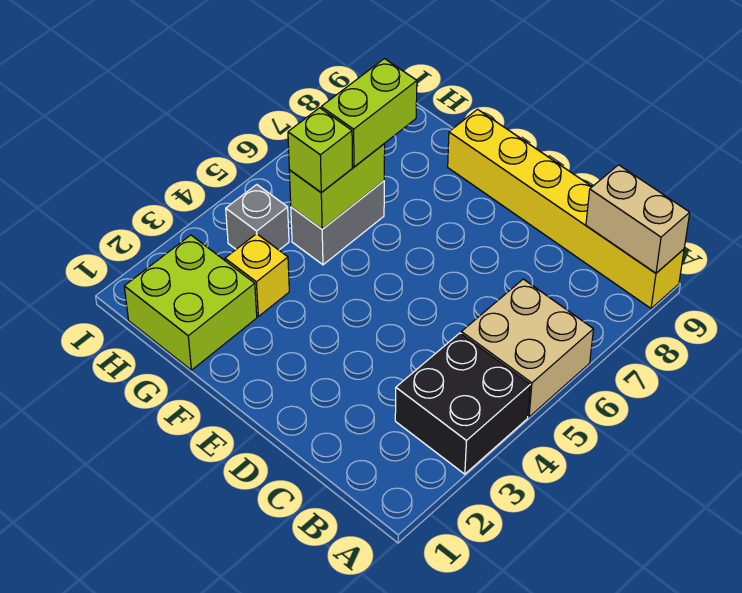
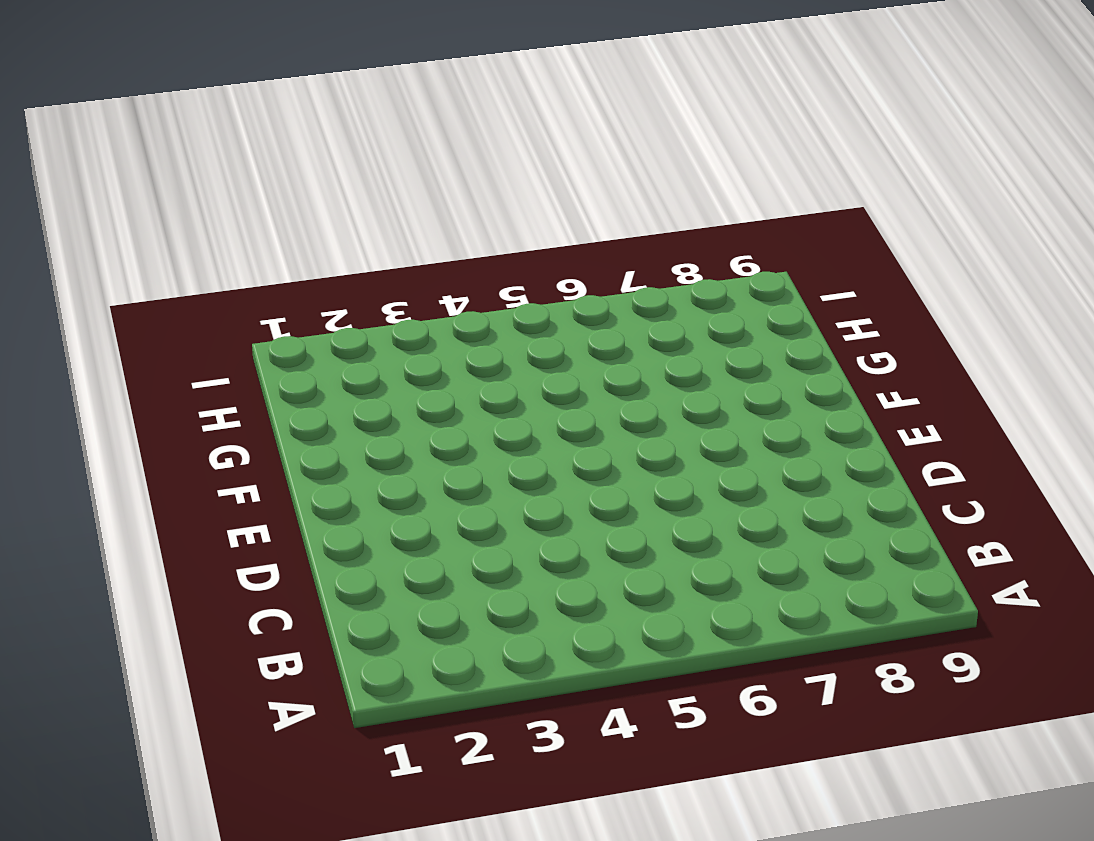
none -> black brick A3:B4 level 1
none -> tan brick A5:B6 level 1

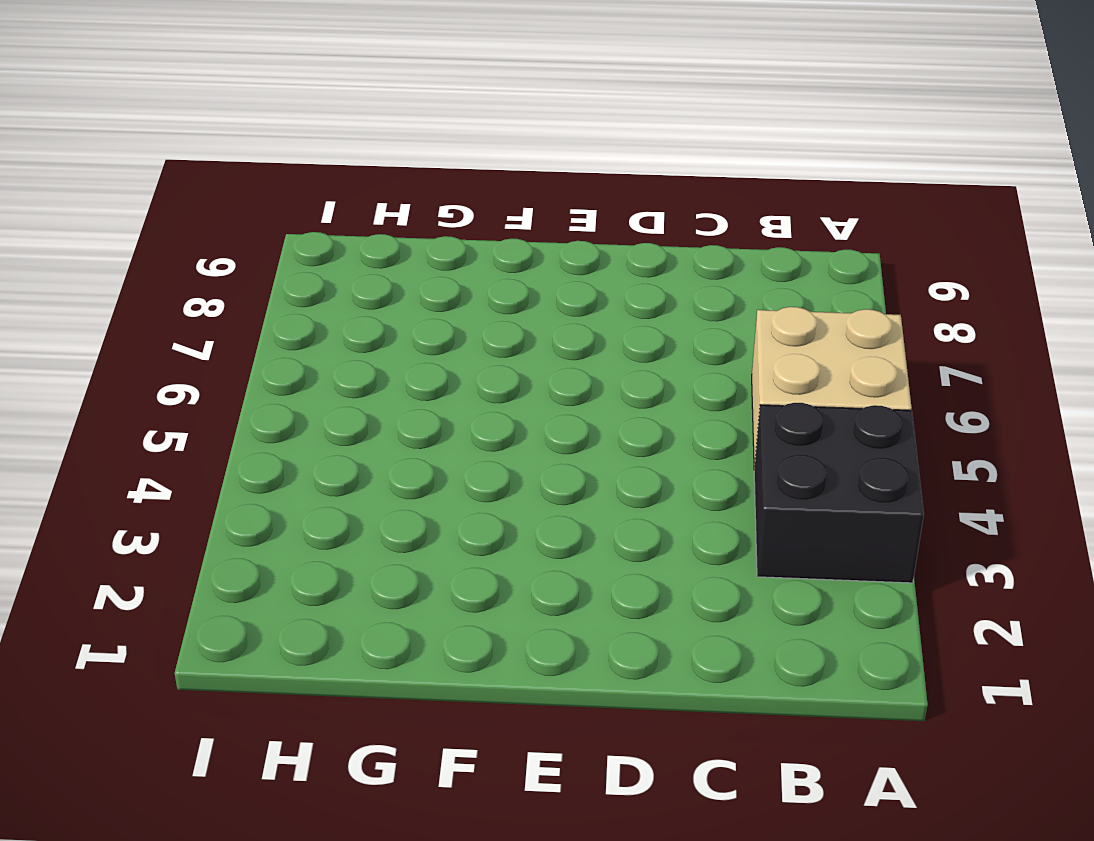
none -> yellow brick A9:F9 level 1
none -> lime brick G1:H2 level 1

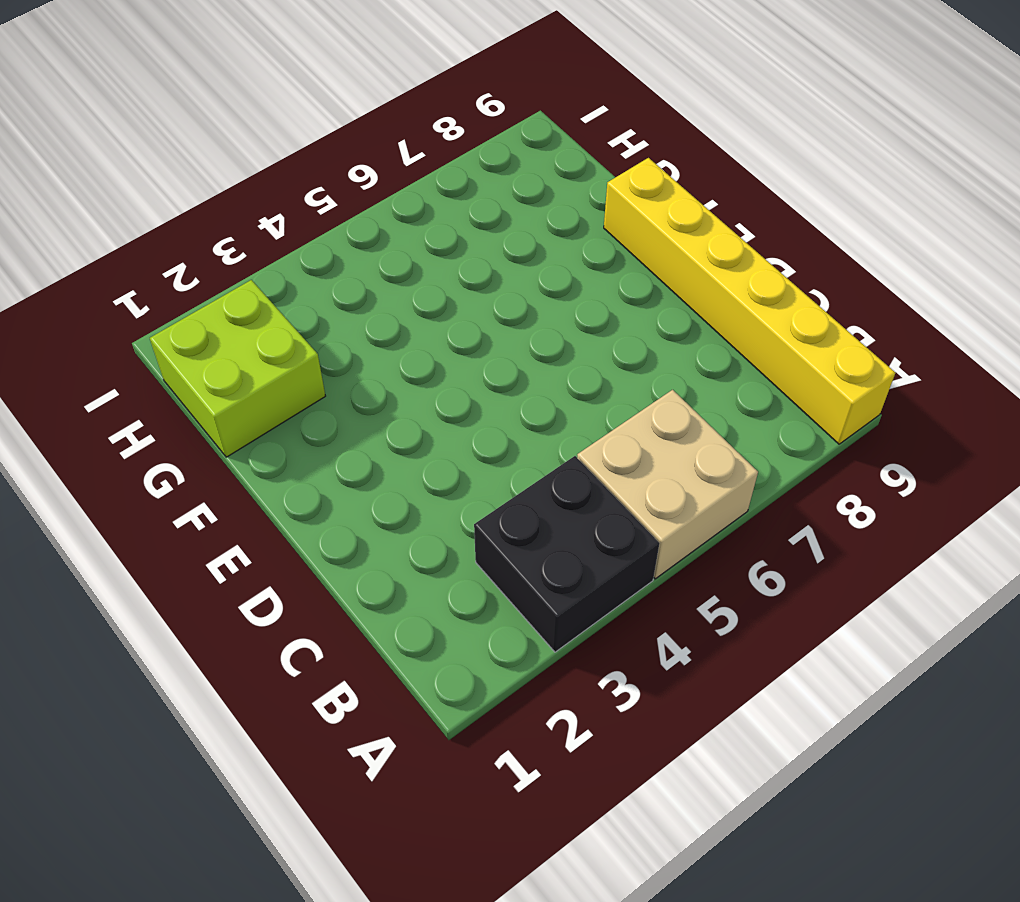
none -> yellow brick G3 level 1
none -> grey brick G5:G6 level 1

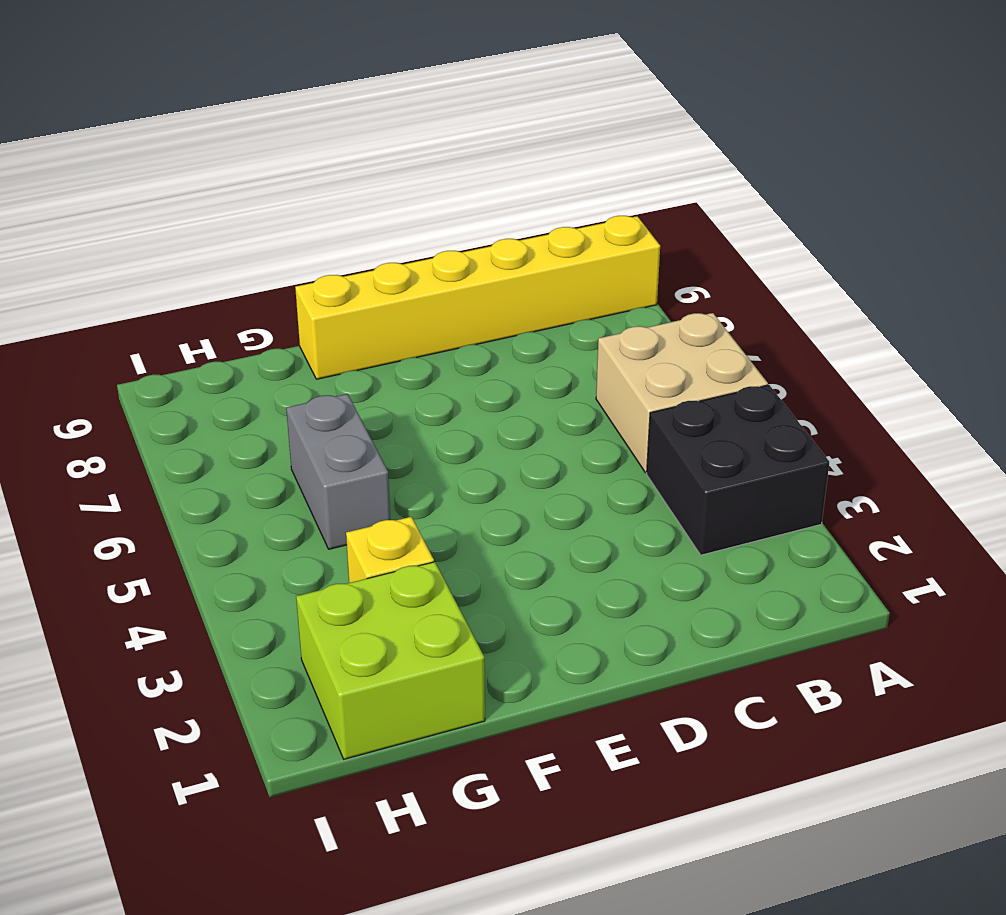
none -> grey brick H4 level 1
none -> tan brick A9:B9 level 2

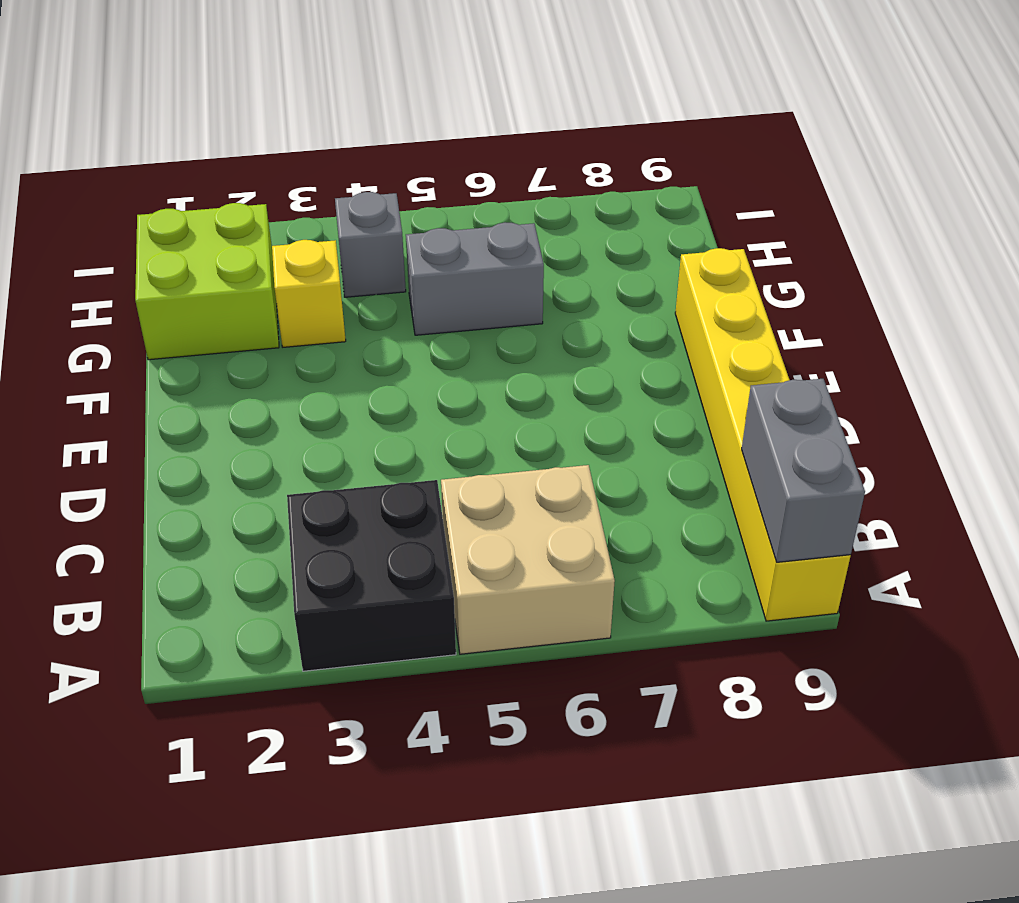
grey brick A9:B9 level 2 -> tan brick A9:B9 level 2
none -> lime brick G5:G6 level 2
none -> lime brick G5 level 3

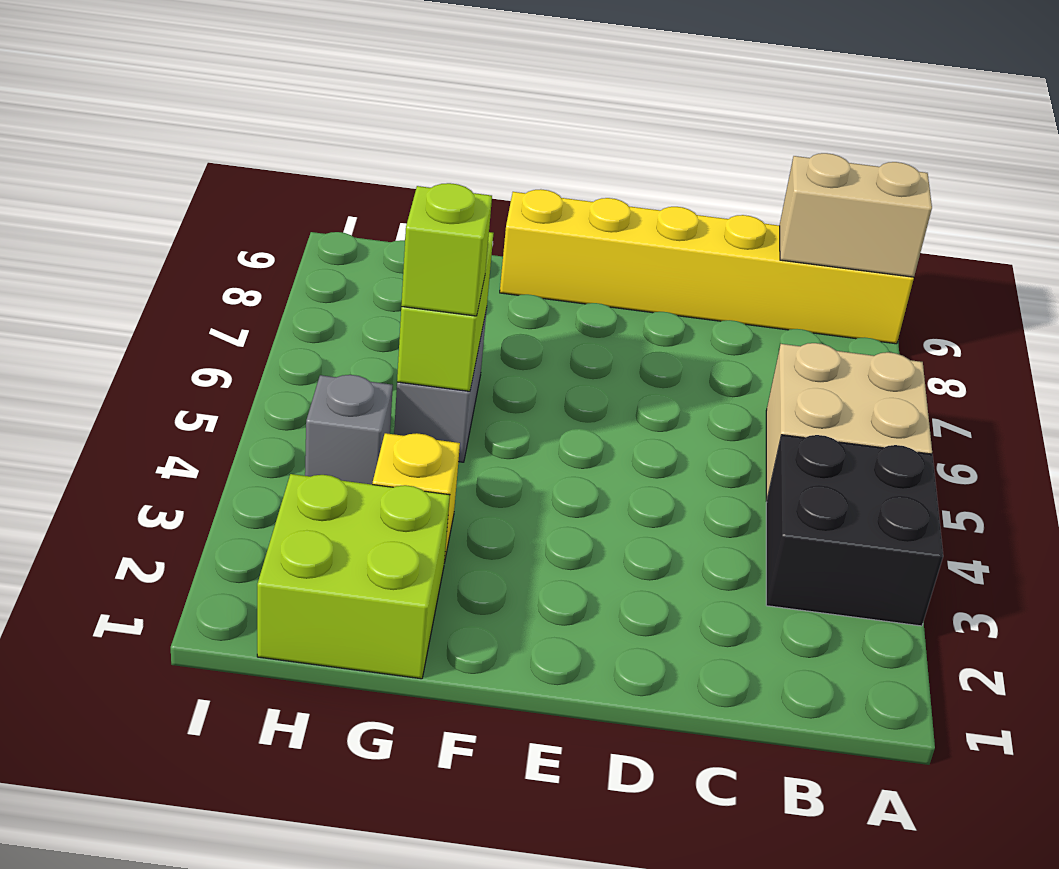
none -> lime brick G6:G7 level 3

